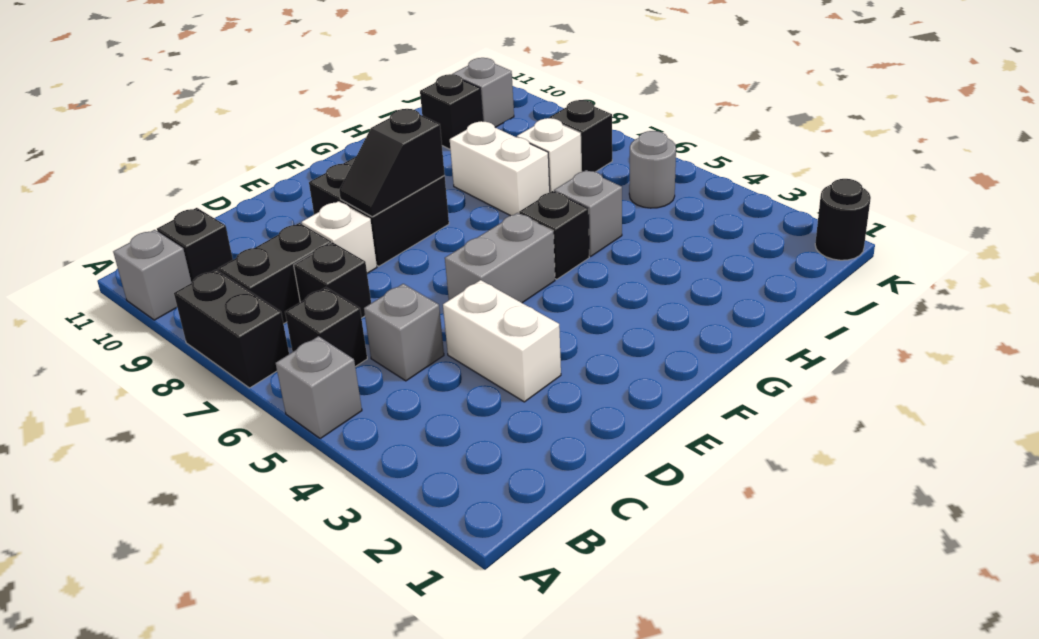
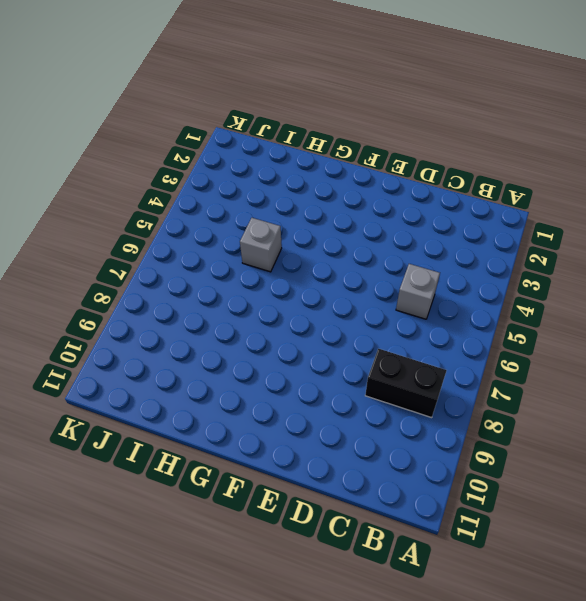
none -> grey brick A5 level 1
none -> black brick A7:A8 level 1
none -> grey brick A10 level 1

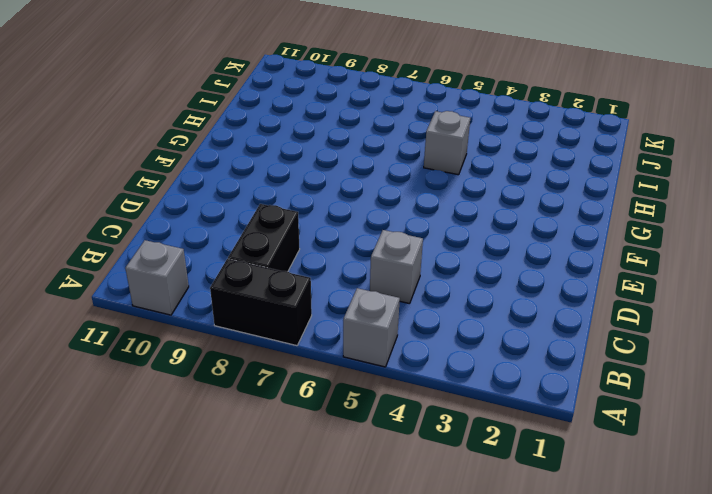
none -> black brick B6 level 1
none -> black brick B10 level 1
none -> black brick C7 level 1

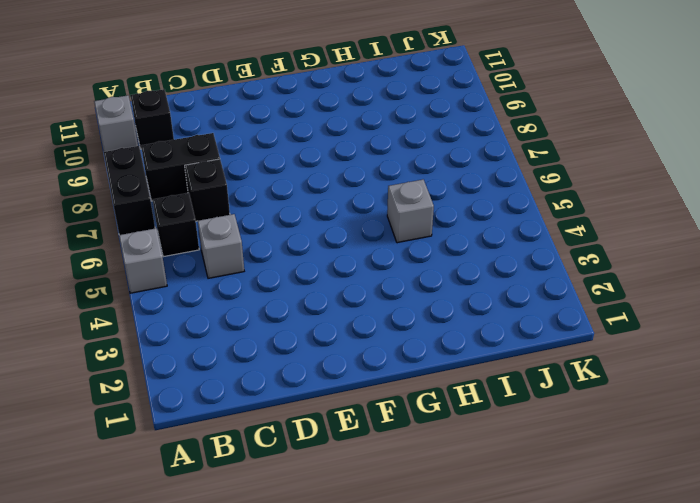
none -> white brick D3:D4 level 1
none -> white brick D8 level 1
none -> grey brick E5:F5 level 1

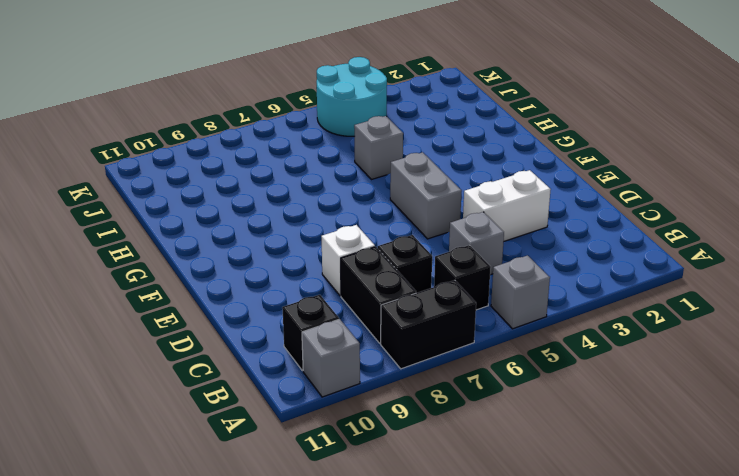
cyan round brick J4:K5 level 1 -> grey round brick J5 level 1
none -> black brick E8:F9 level 1
none -> black brick G5 level 1
none -> white brick H7:H8 level 1

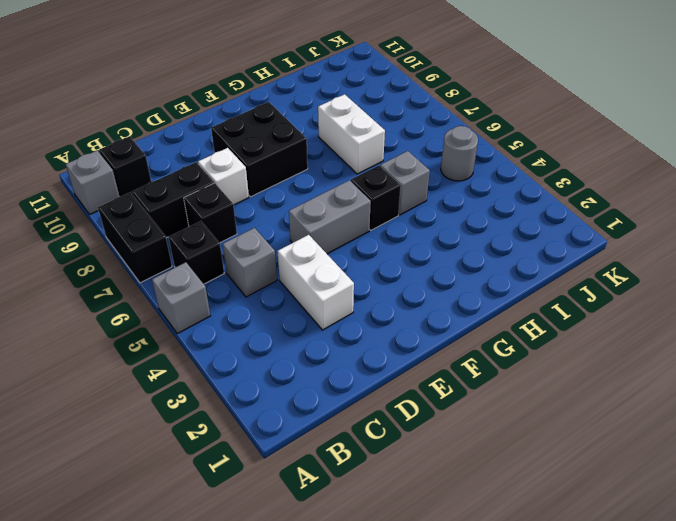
none -> white brick I7 level 1
none -> black brick I10 level 1
none -> black brick J7 level 1

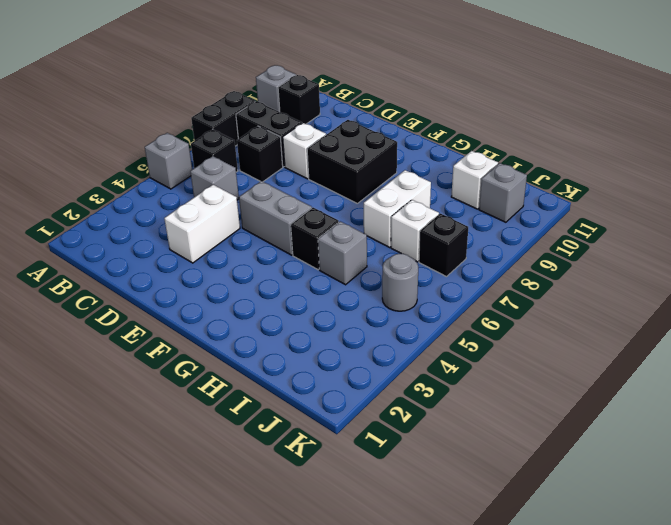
white brick I10 level 1 -> black brick I10 level 1
none -> black round brick K1 level 1
none -> black slope E8:F8 level 2 top F

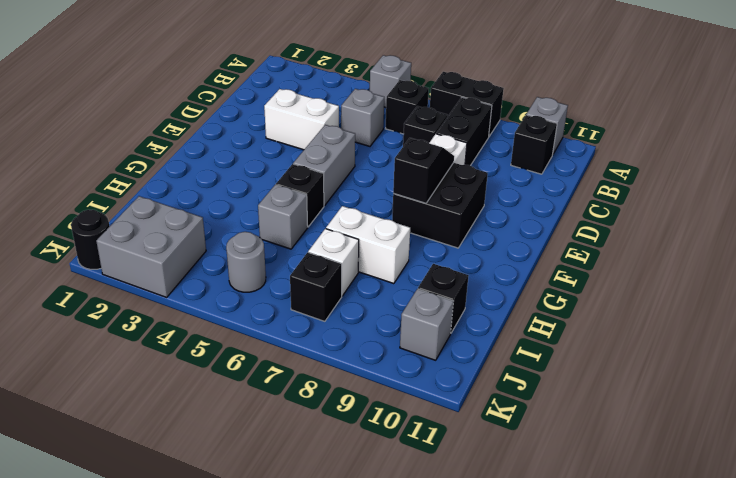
grey brick J2:K3 level 1 -> none

